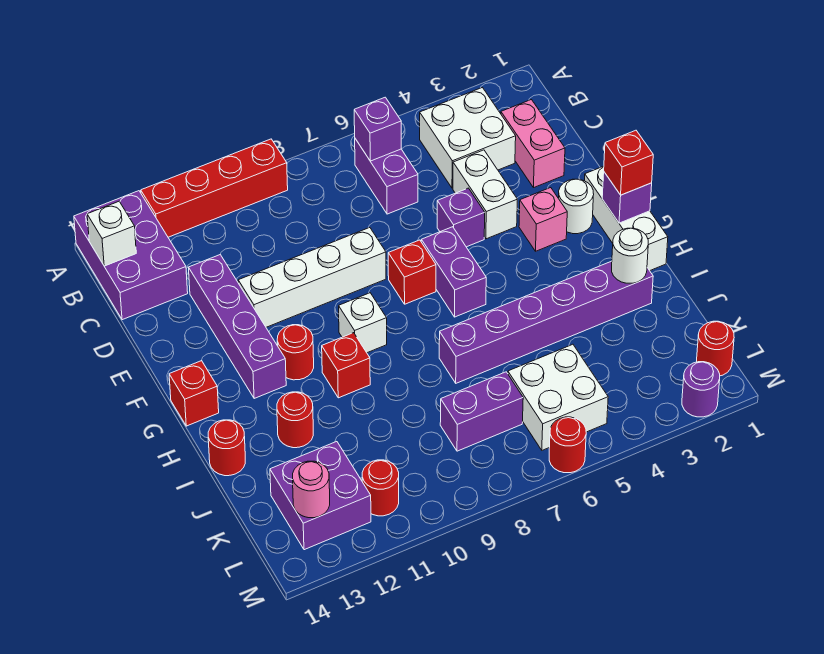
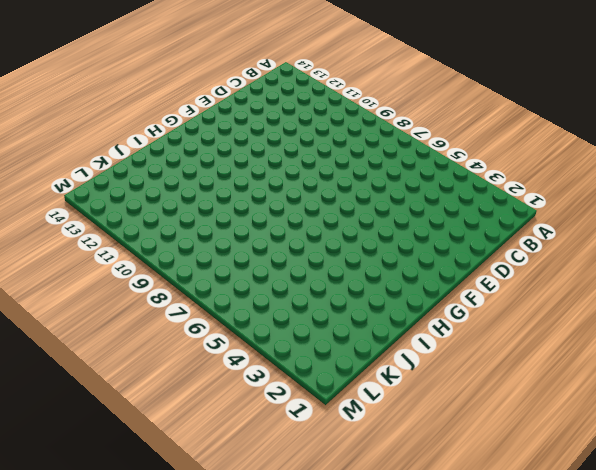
none -> red brick A9:A12 level 1
none -> purple brick A13:C14 level 1
none -> white brick B3:C4 level 1
none -> purple brick B6:C6 level 1

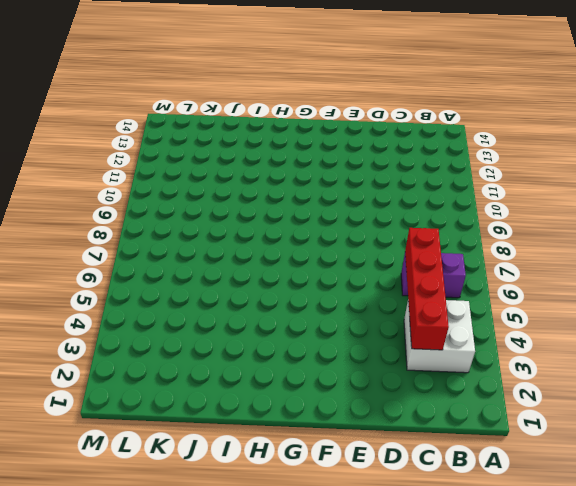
red brick C3:C6 level 2 -> red brick A9:A12 level 1
none -> purple brick A13:C14 level 1
none -> pink brick C2:D2 level 1
none -> white brick D4:E4 level 1
none -> purple brick D12:G12 level 1

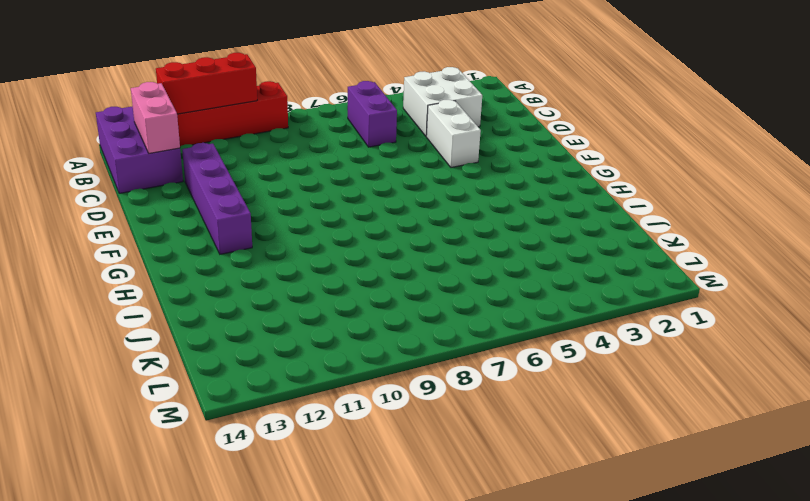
red brick A10:A12 level 2 -> none
pink brick B13:C13 level 2 -> pink brick C2:D2 level 1
none -> purple brick E5 level 1
none -> white brick E8:E11 level 1
none -> white brick F1:H1 level 1
none -> white round brick F2 level 1

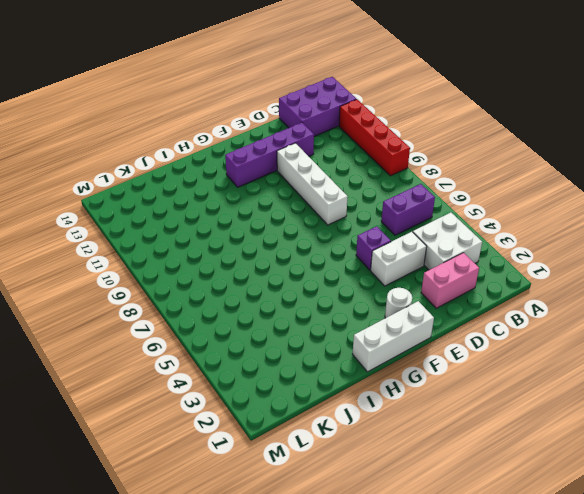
none -> pink brick F3 level 1
none -> purple brick F6:G6 level 1
none -> red brick F7 level 1
none -> white brick G9 level 1

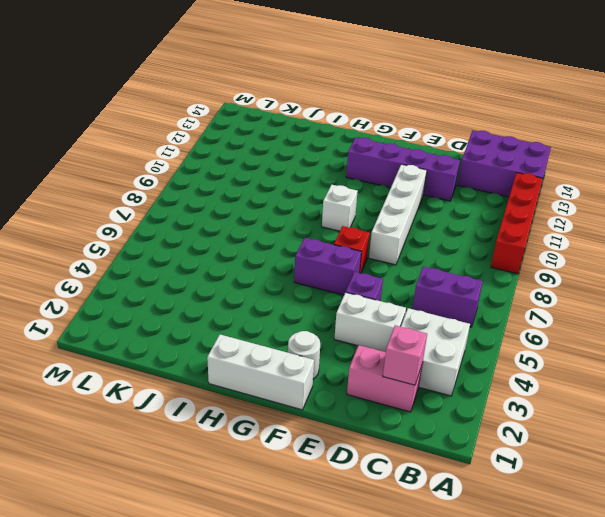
pink brick C2 level 2 -> pink brick F3 level 1
none -> red round brick G11 level 1
none -> red brick G14 level 1
none -> red brick H10 level 1
none -> purple brick I2:I7 level 1

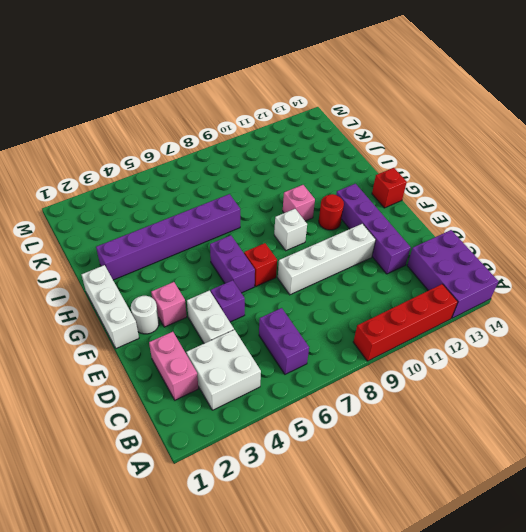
pink brick H10 level 1 -> red brick H10 level 1
none -> red round brick I12 level 1
none -> red round brick I14 level 1
none -> white brick K5:L6 level 1
none -> purple brick K7:K8 level 1

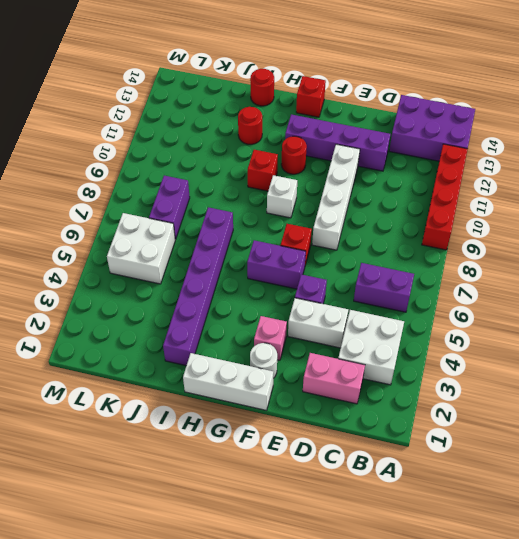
none -> purple brick K12:L13 level 1
none -> red round brick L1 level 1
none -> red round brick L11 level 1
none -> purple round brick M2 level 1

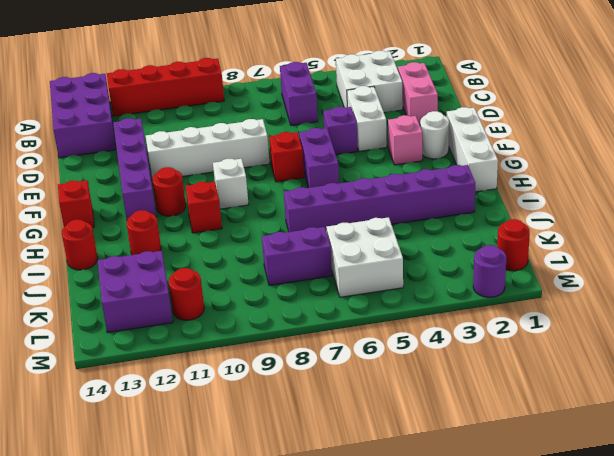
none -> red round brick M6 level 1
none -> purple brick B6 level 2
none -> white brick B14 level 2
none -> purple brick G1 level 2

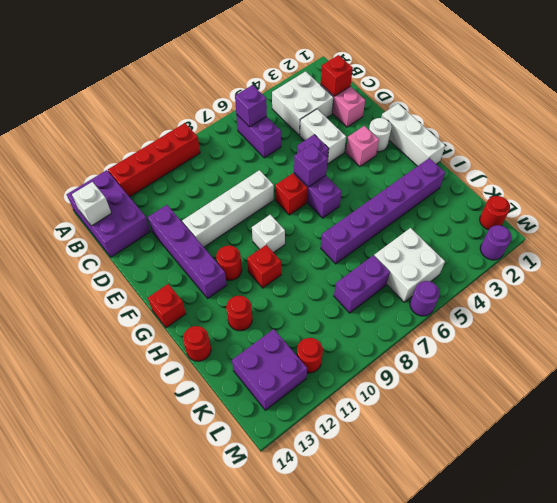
red brick C2 level 2 -> red brick G1 level 3
purple brick F6 level 2 -> purple brick G1 level 2
purple round brick M6 level 1 -> red round brick M6 level 1
none -> white round brick I2 level 2
none -> pink round brick L13 level 2

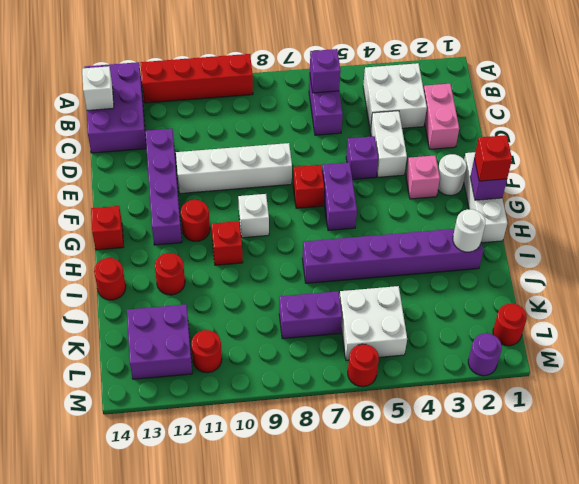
none -> pink round brick L13 level 2

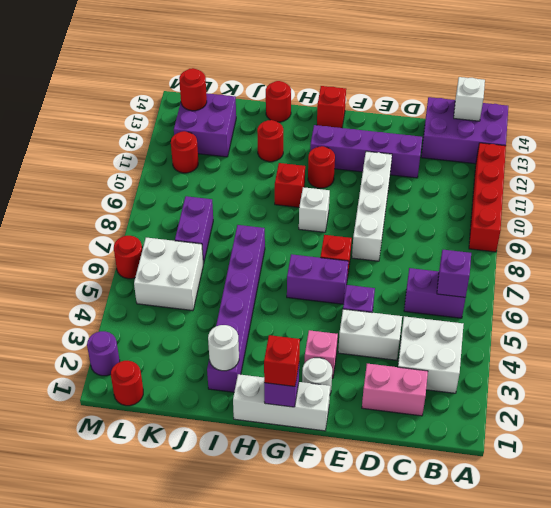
red round brick L13 level 2 -> pink round brick L13 level 2

